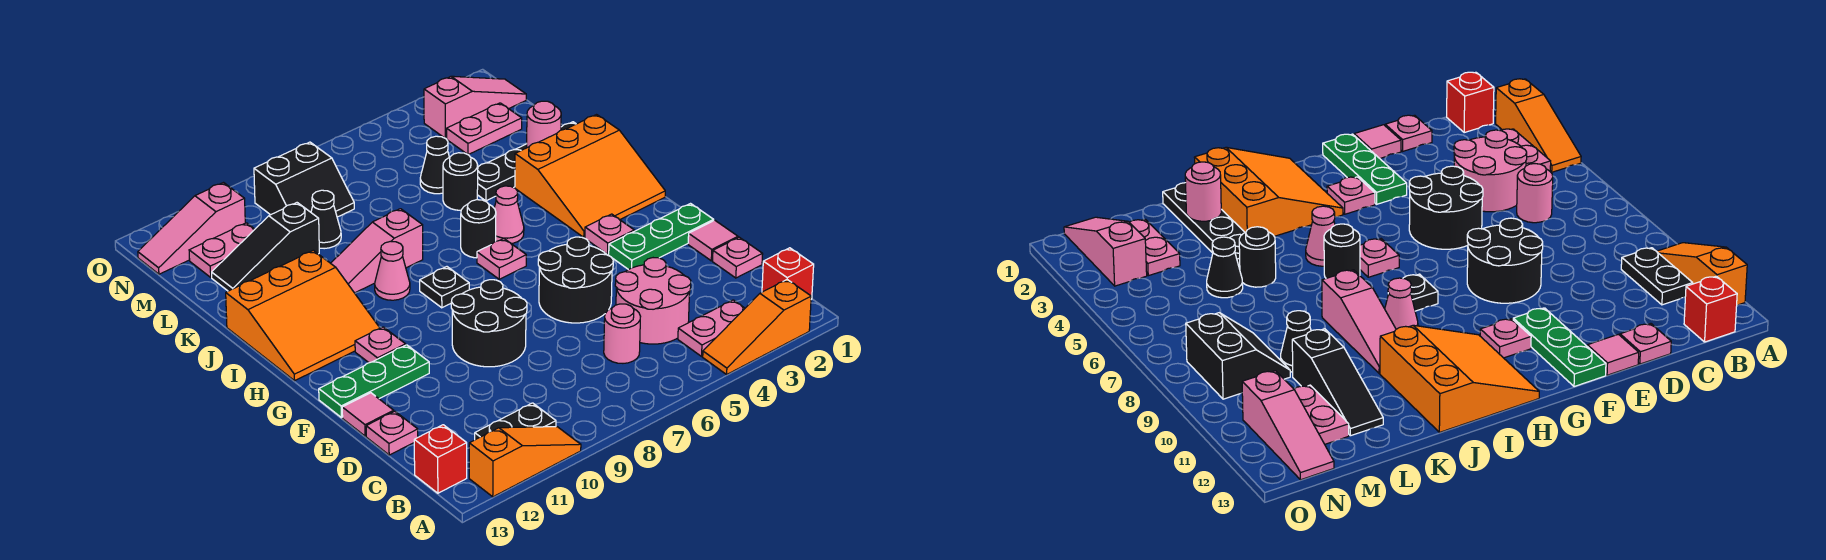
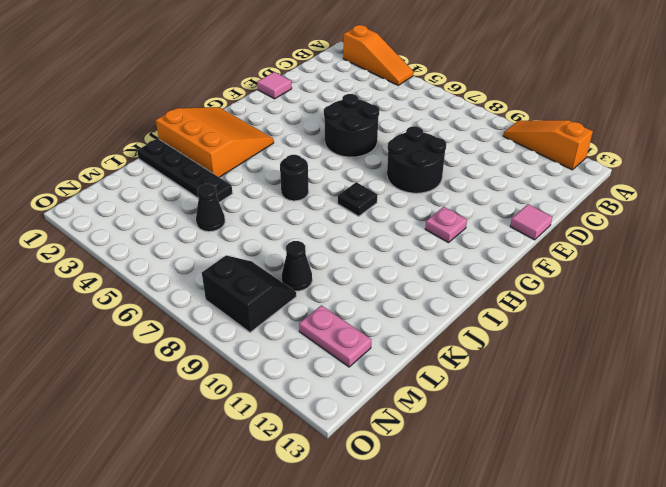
none -> red brick B1 level 1
none -> pink plate B3:B4 level 1
none -> black plate B10:B11 level 1
none -> red brick B13 level 1

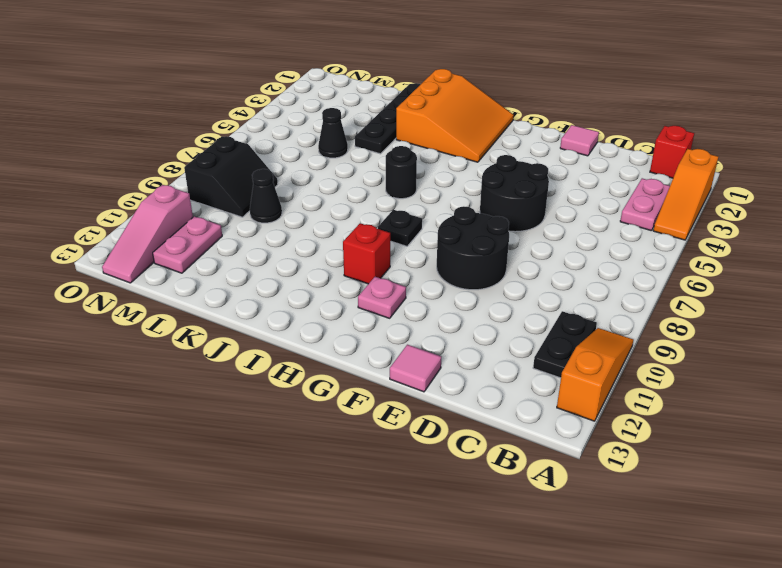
red brick H10 level 1 -> red brick B13 level 1
none -> pink round brick C4:D5 level 1
none -> pink round brick C6 level 1
none -> pink plate D1 level 1
none -> pink plate D13 level 1

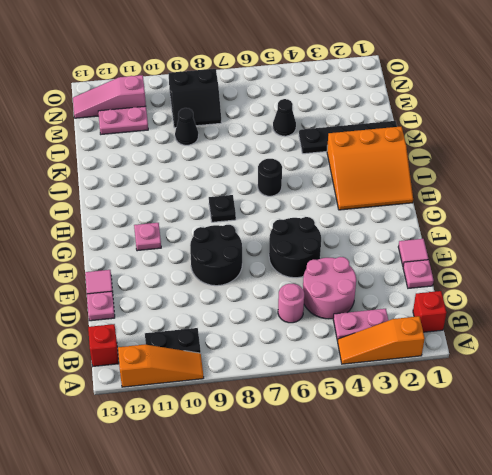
none -> green plate F1:F3 level 1
none -> green plate F11:F13 level 1
none -> pink plate G3 level 1
none -> pink plate H6 level 1

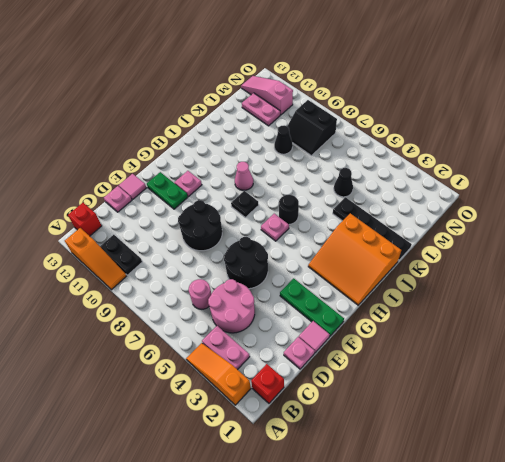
green plate F11:F12 level 1 -> green plate F11:F13 level 1
none -> pink plate G3 level 1
none -> orange slope H11:J13 level 1 top J
none -> pink cone I5 level 1
none -> pink slope J8:J10 level 1 top 8

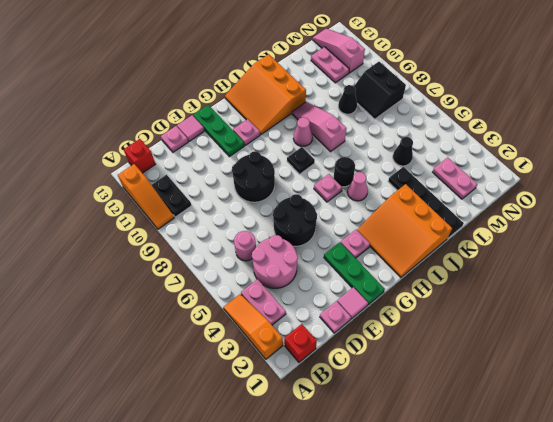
none -> black round brick K5 level 1
none -> black slope L10:L12 level 1 top 10
none -> pink slope N1:N3 level 1 top 3
none -> pink round brick K2 level 2

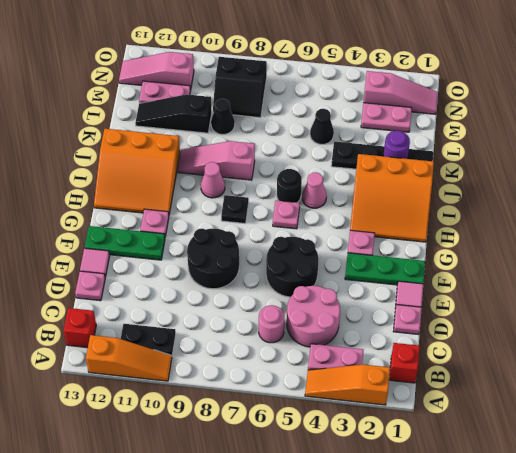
purple round brick K2 level 2 -> pink round brick K2 level 2
none -> black round brick K5 level 1

